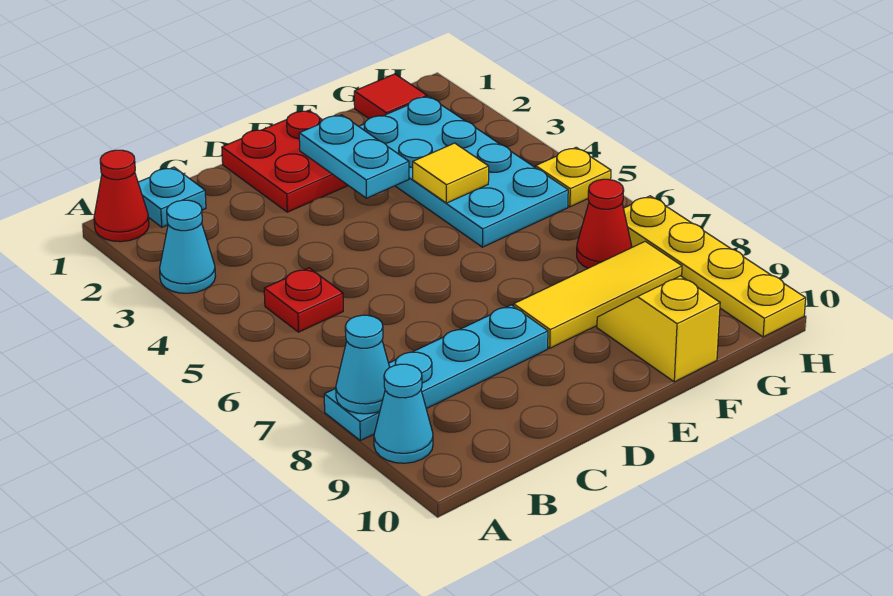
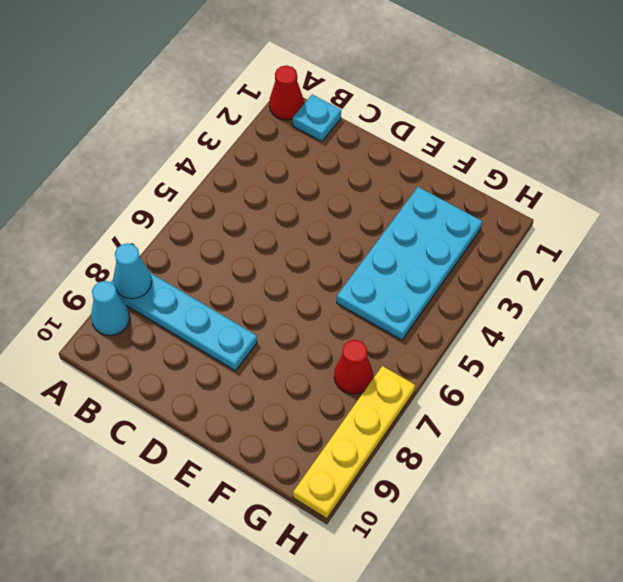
none -> cyan cone A3 level 1
none -> red plate B5 level 1
none -> red plate D1:E2 level 1

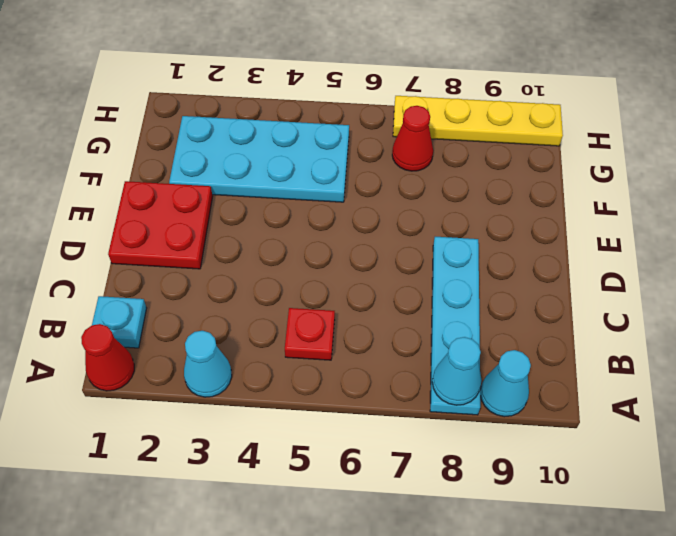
none -> yellow tile E8:G8 level 1
none -> yellow slope F9:F10 level 1 top 10
none -> red tile G1 level 1

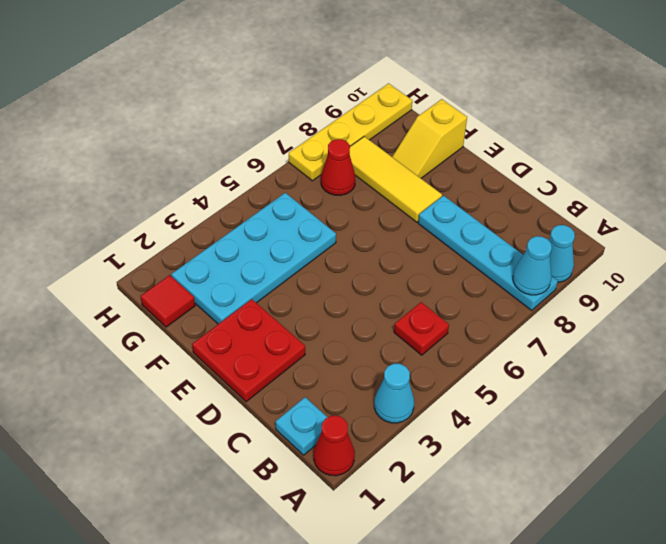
none -> yellow plate H5 level 1
none -> cyan plate E2:E3 level 2
none -> yellow tile F4 level 2

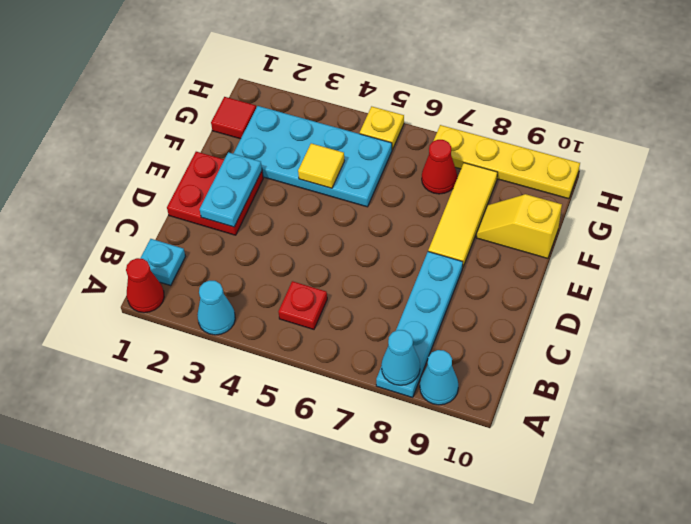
cyan plate D2:E2 level 2 -> cyan plate E2:E3 level 2

